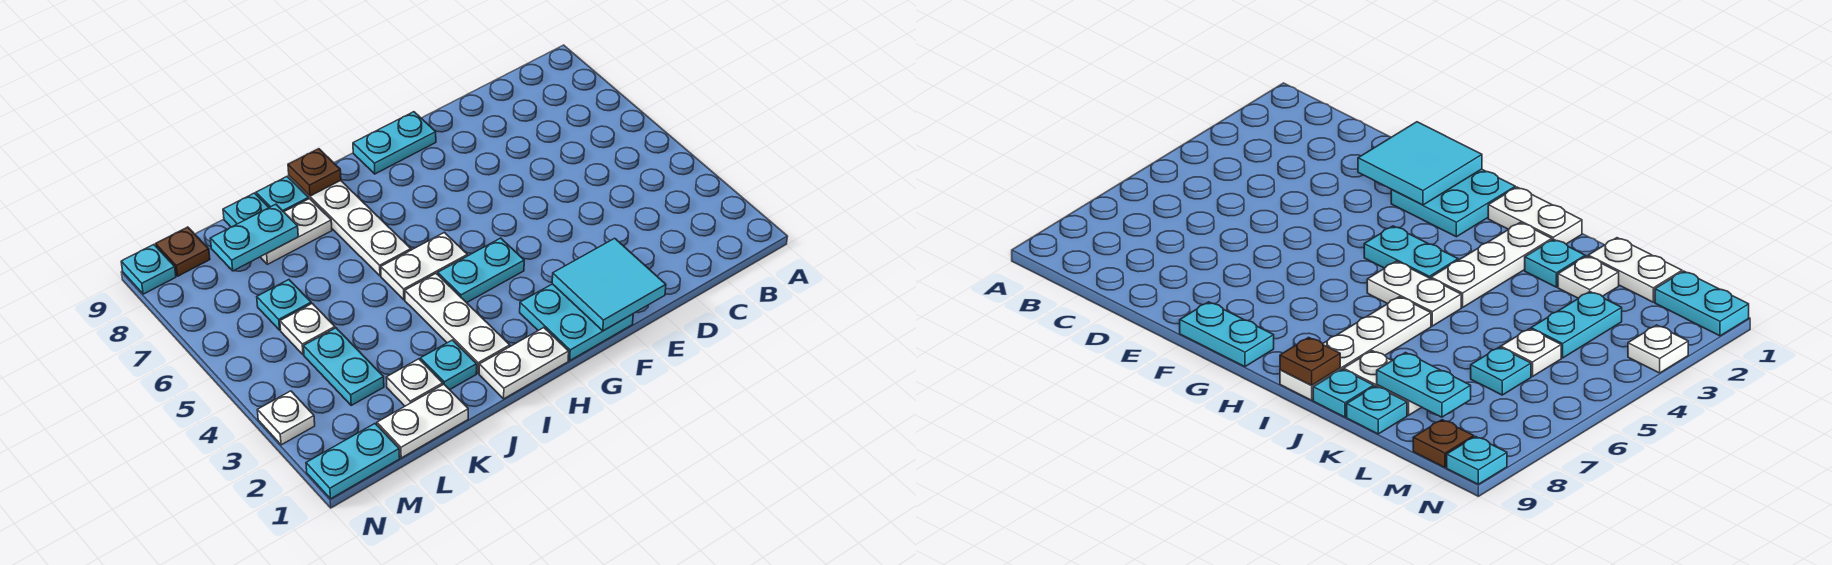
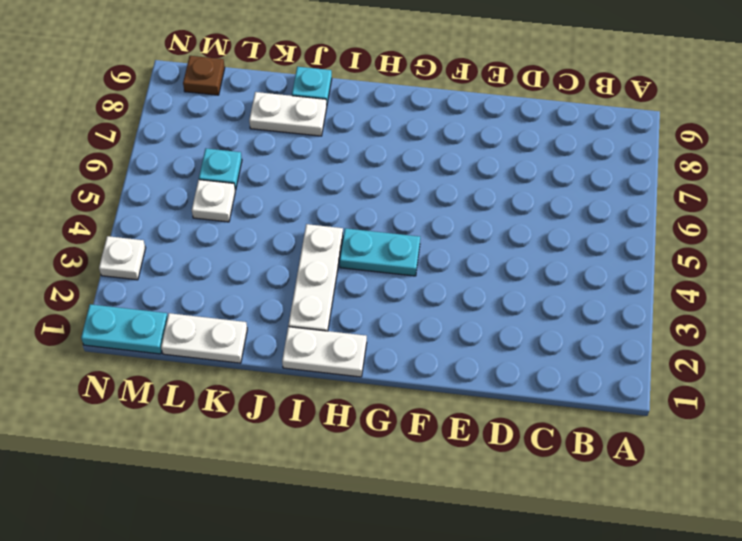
none -> cyan plate F1:G2 level 1
none -> cyan plate F9:G9 level 1
none -> white plate H5:I5 level 1

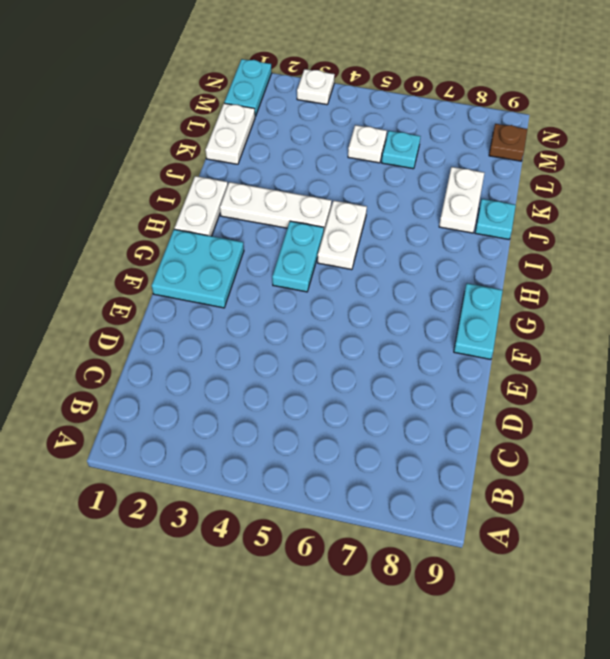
none -> white plate I6:I9 level 1
none -> cyan plate J2 level 1
none -> white plate K2 level 1

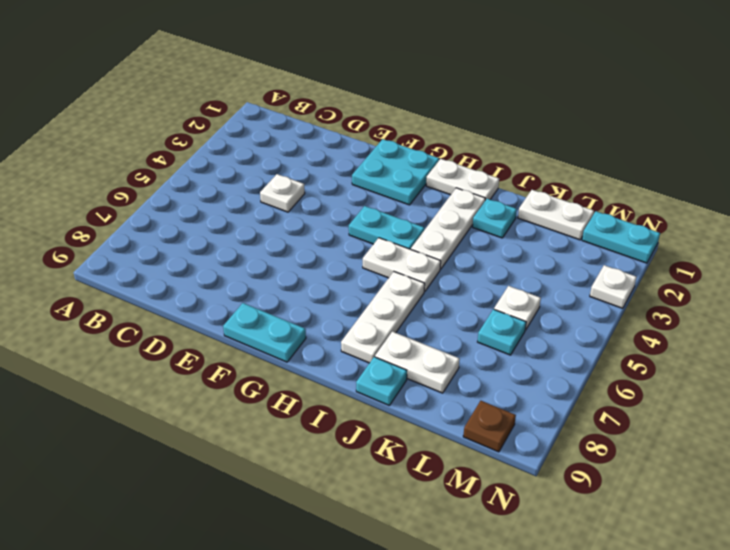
white plate D4 level 1 -> white plate K2 level 1
white plate I6:I8 level 1 -> white plate I6:I9 level 1
none -> cyan plate K9 level 1
none -> cyan plate L3:L4 level 1
none -> cyan plate N9 level 1

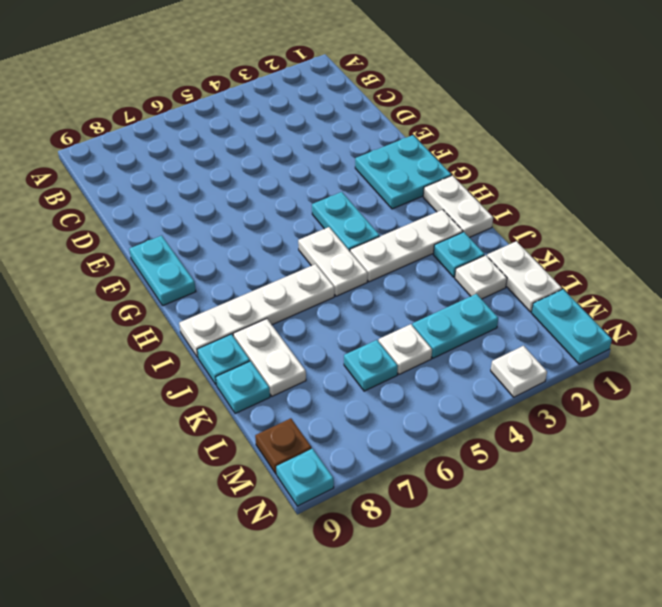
none -> cyan tile E1:F2 level 2
none -> brown plate I9 level 2
none -> cyan plate K8:L8 level 2

